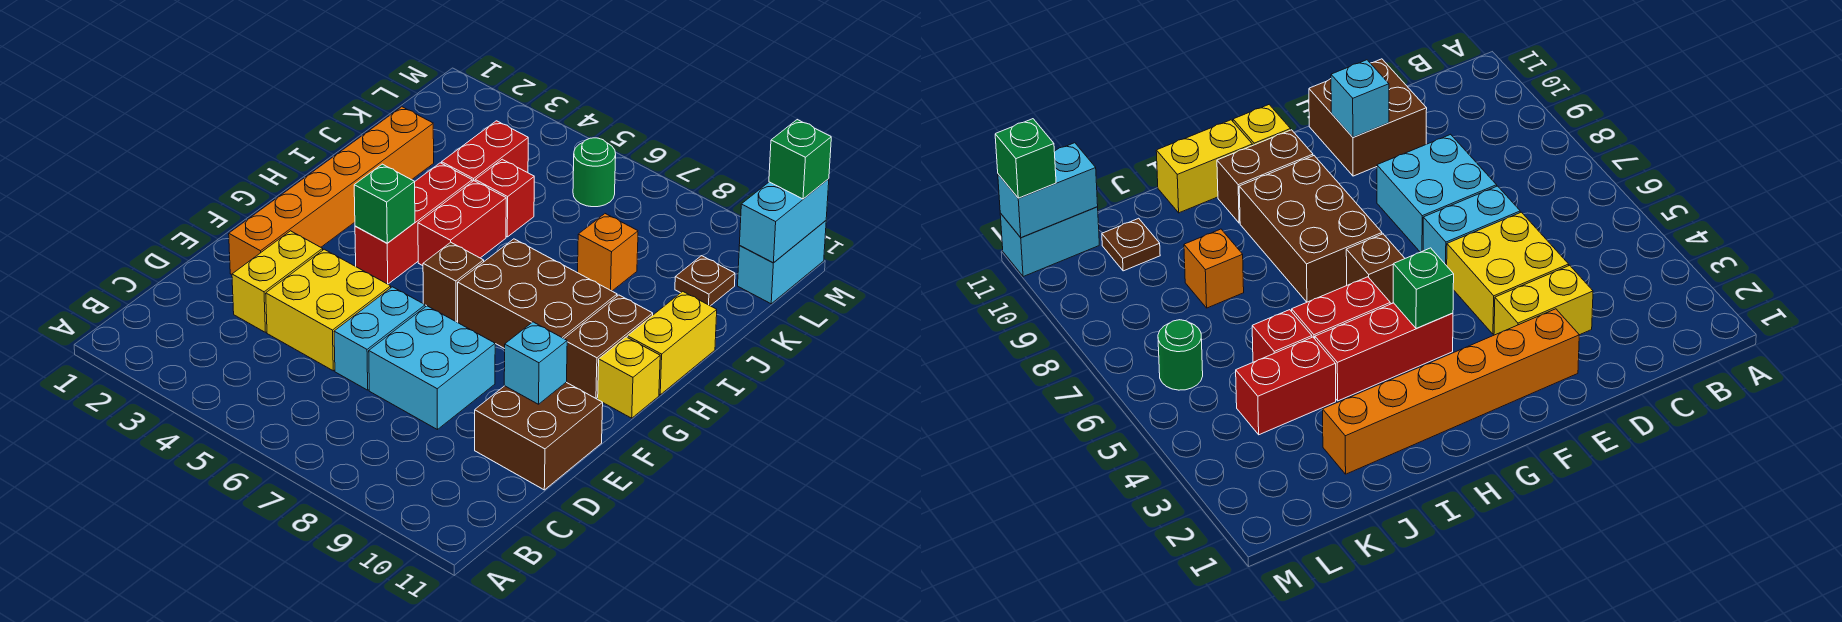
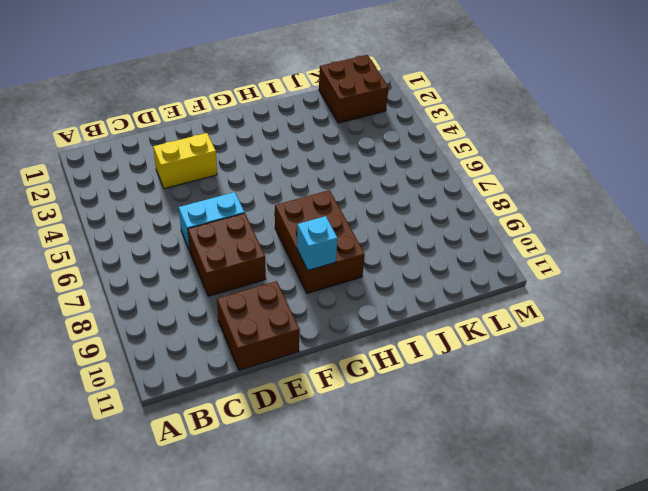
brown brick D7:E8 level 1 -> cyan brick D7:E8 level 1
cyan brick G9 level 2 -> cyan brick E10 level 2
brown brick K1:L2 level 1 -> none
none -> yellow brick D4:E5 level 1
none -> orange brick E2:J2 level 1
none -> red brick G4:I4 level 1

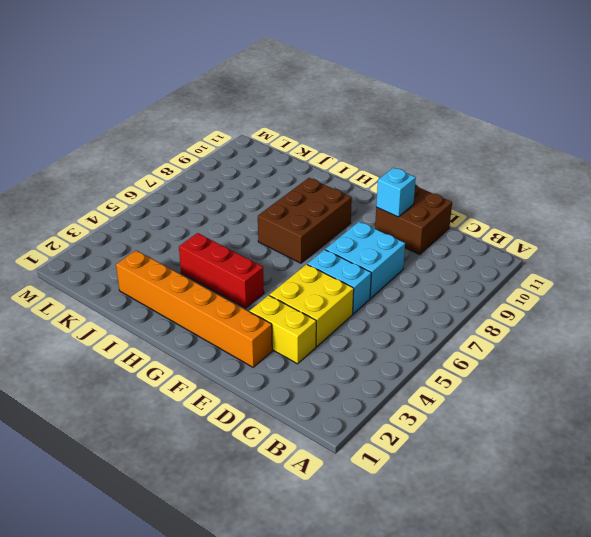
none -> brown brick G6 level 1
none -> brown brick G10:H10 level 1
none -> yellow brick G11 level 1

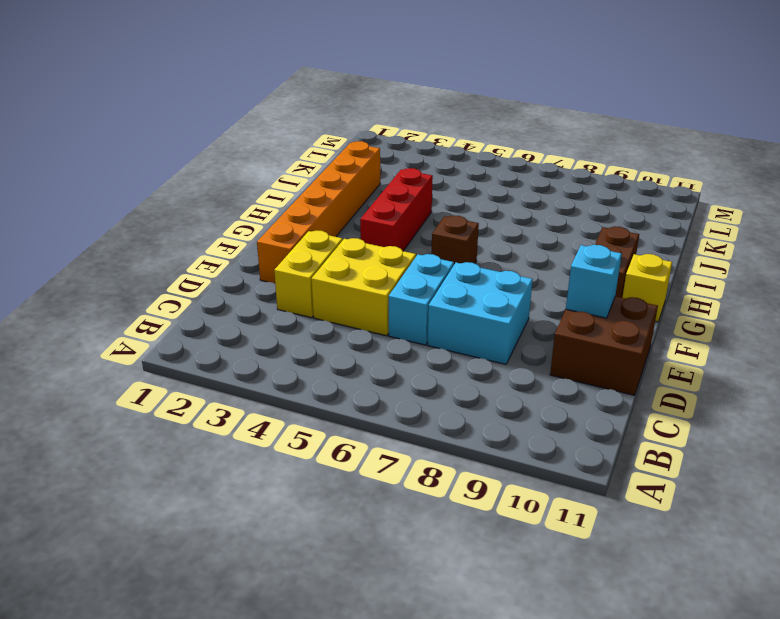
none -> brown brick G7:H9 level 1
none -> red brick H5:I5 level 1
none -> yellow brick H11:I11 level 1

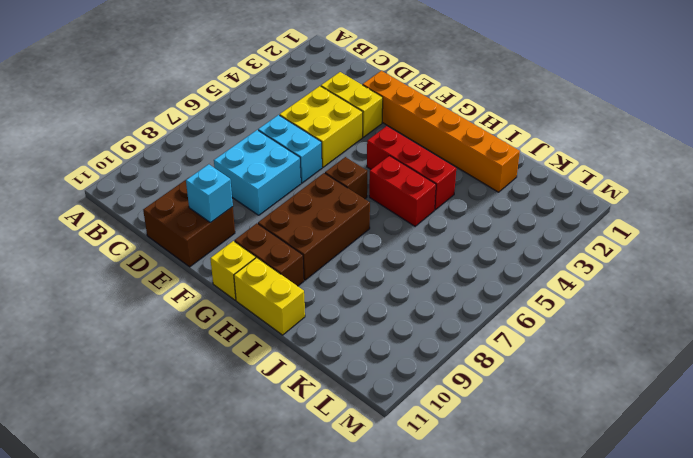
none -> red brick J4:K4 level 1
none -> red brick J5 level 1
none -> orange brick J8 level 1

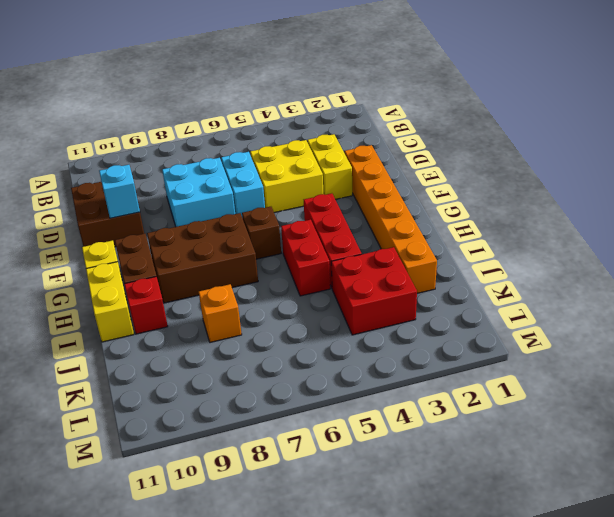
red brick I10 level 1 -> red brick J5 level 1
red brick J3:K4 level 1 -> red brick J4:K4 level 1
none -> brown plate K10 level 1
none -> green round brick L6 level 1
none -> cyan brick L11:M11 level 1

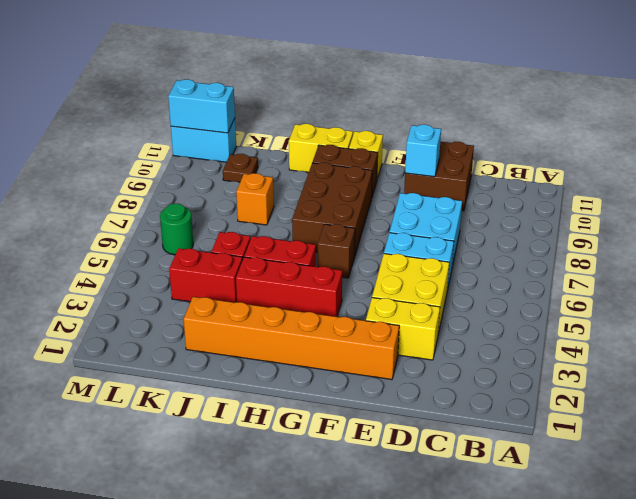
none -> green brick G4 level 2
none -> green brick M11 level 3

